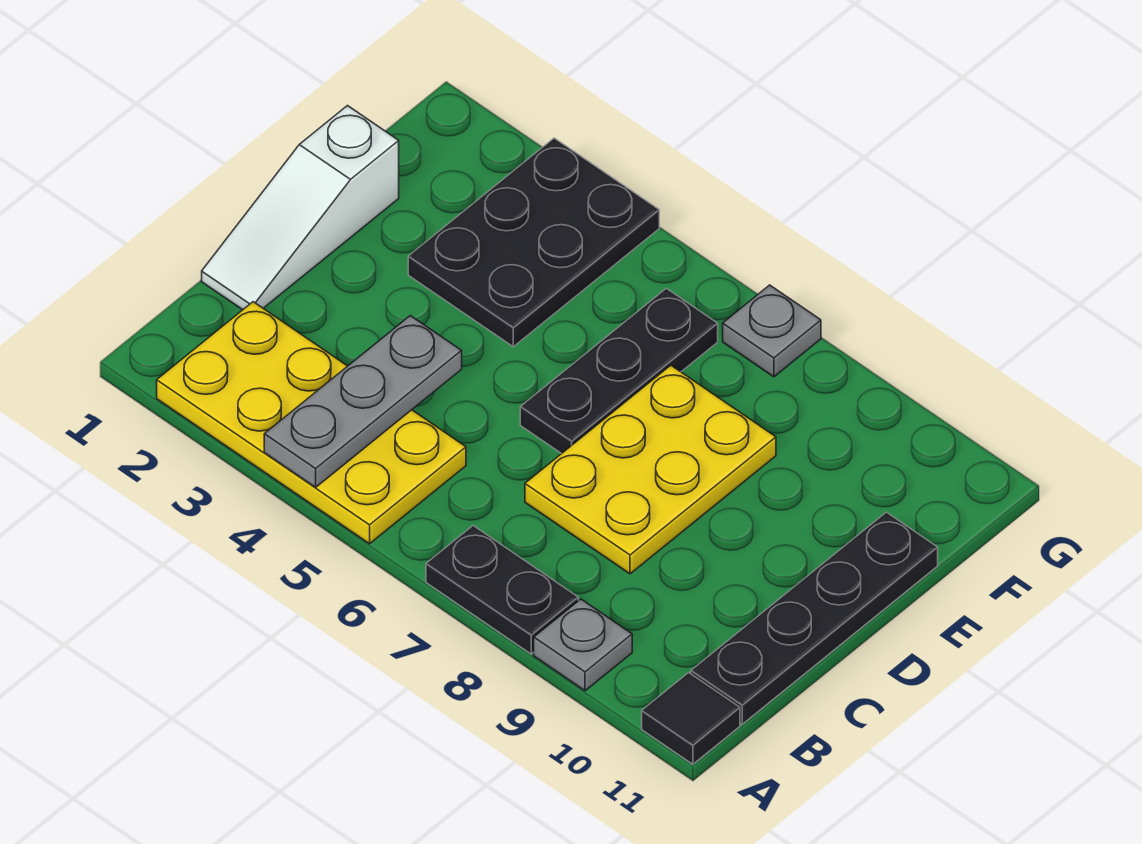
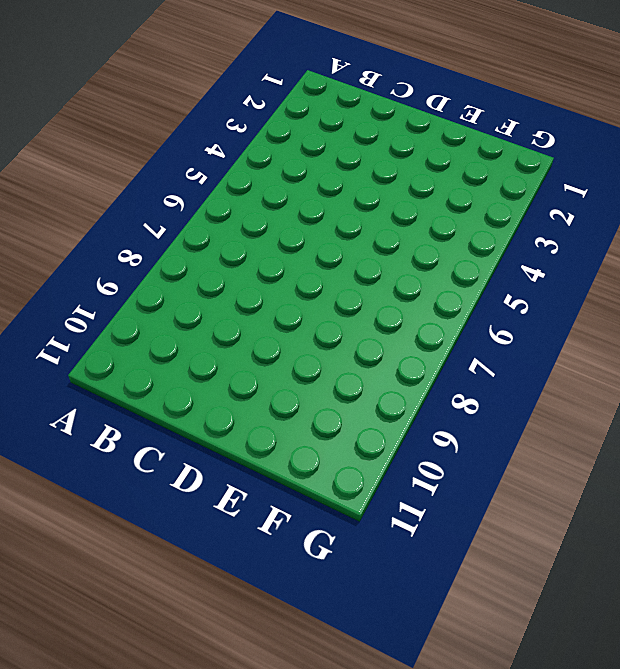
none -> yellow plate A2:B5 level 1
none -> black plate A7:A8 level 1

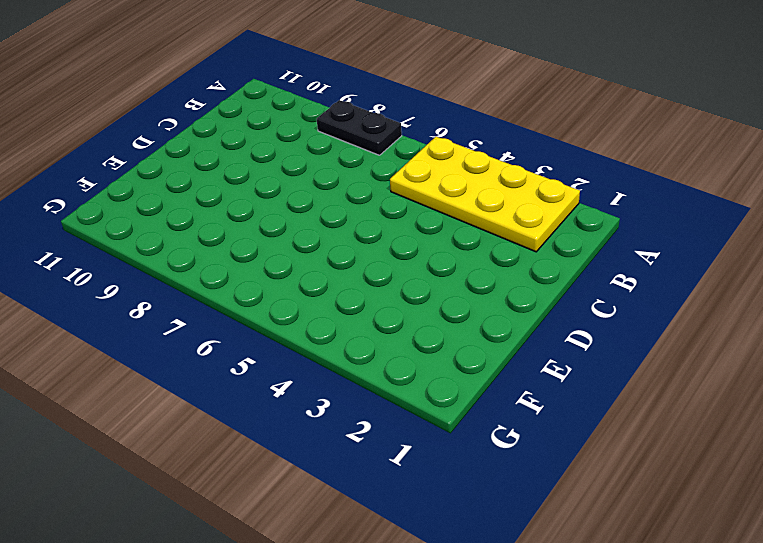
none -> grey plate A9 level 1
none -> black tile A11 level 1

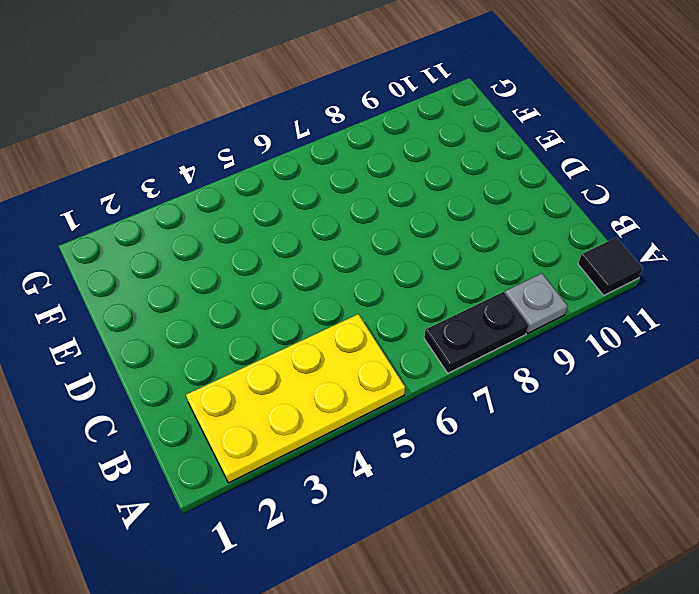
none -> black plate B11:E11 level 1
none -> white slope C1:E1 level 1 top E

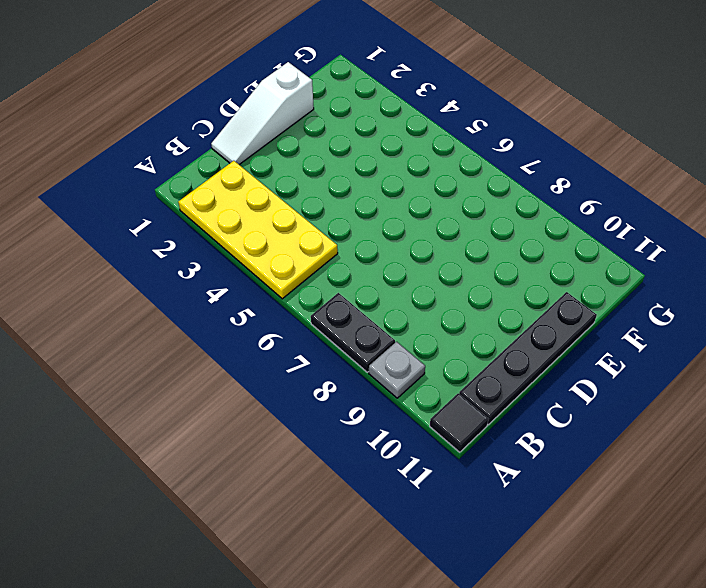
none -> yellow plate C7:E8 level 1
none -> black plate D6:F6 level 1

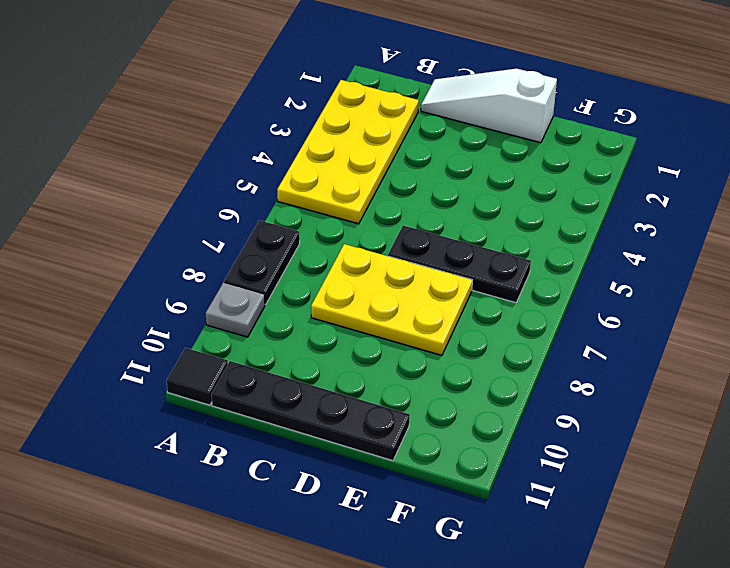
none -> black plate E3:G4 level 1
none -> grey plate G7 level 1

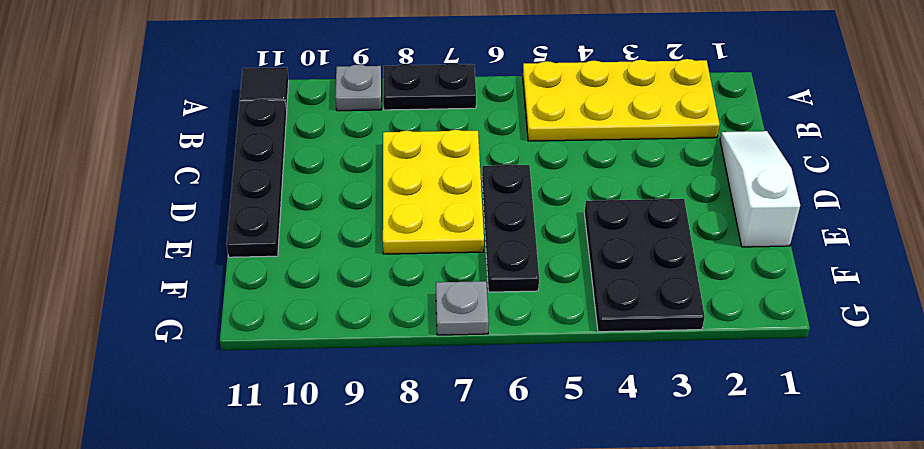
none -> grey plate A4:C4 level 2

